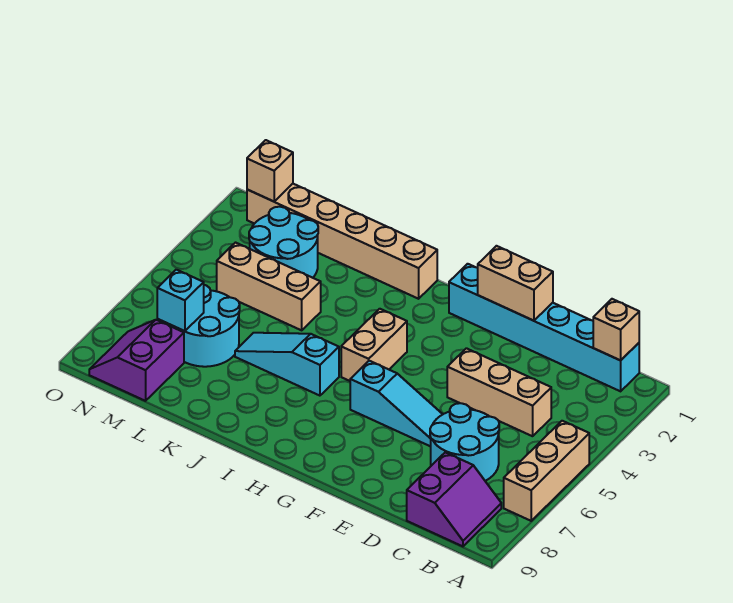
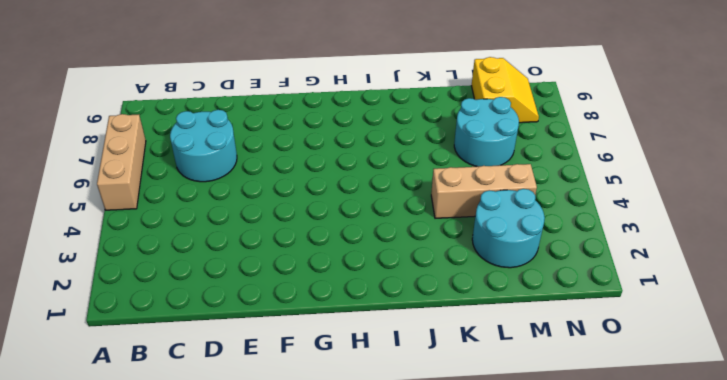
yellow slope M8:N9 level 1 top M -> purple slope M8:N9 level 1 top M
none -> cyan brick B1:G1 level 1
none -> purple slope B8:C9 level 1 top C
none -> tan brick C4:E4 level 1

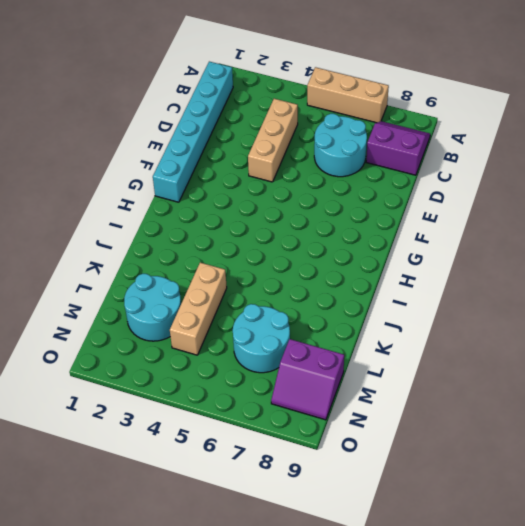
none -> cyan slope E6:G6 level 1 top G
none -> tan brick H4:H5 level 1
none -> tan brick I1:N1 level 1

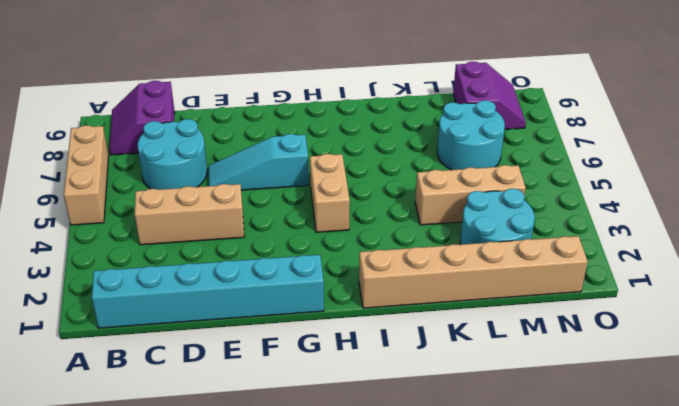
none -> cyan slope I6:K6 level 1 top I
none -> tan brick B1 level 2
none -> tan brick E1:F1 level 2

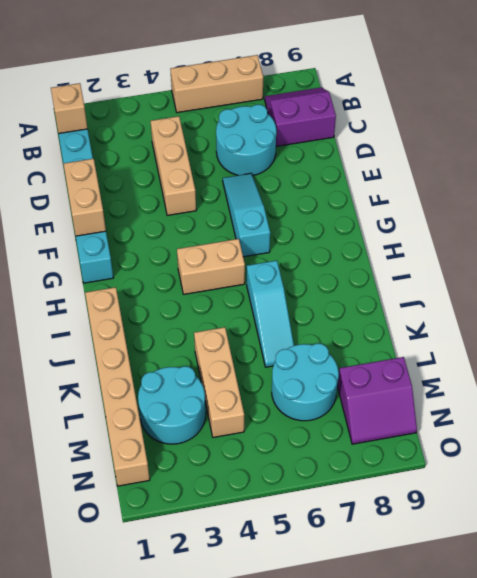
none -> cyan brick M7 level 2
none -> tan brick N1 level 2

